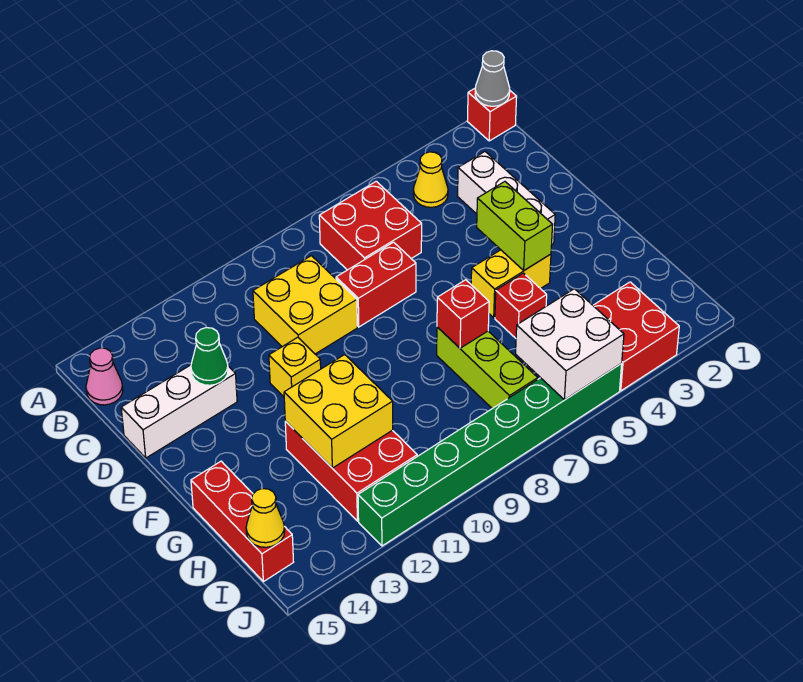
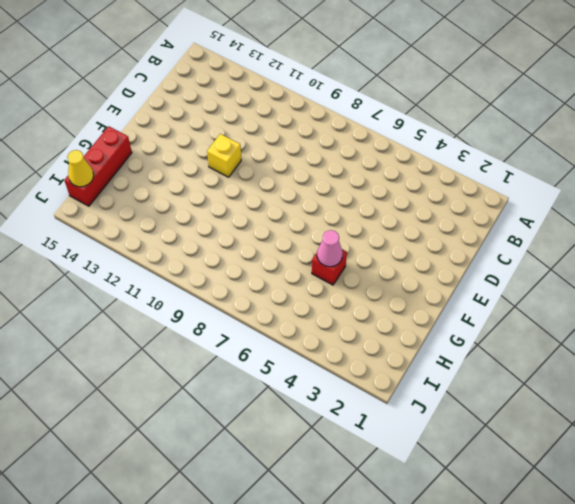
pink cone G5 level 2 -> pink cone B15 level 1
none -> red brick A1 level 1
none -> yellow cone B4 level 1
none -> red brick B6:C7 level 1

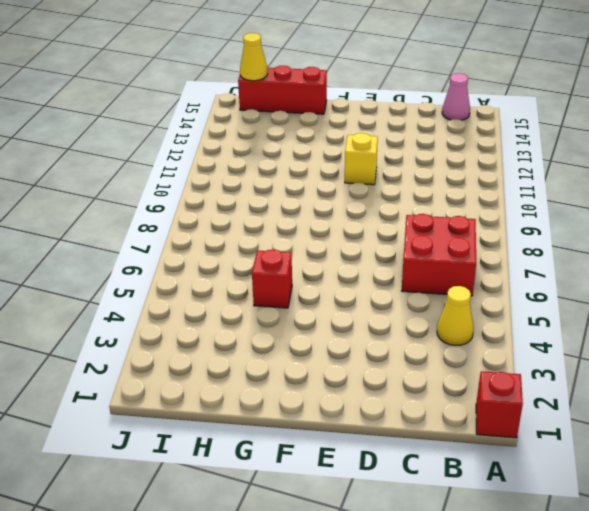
none -> white brick C3:E3 level 1
none -> yellow brick C9:D10 level 1
none -> red brick D7:D8 level 1

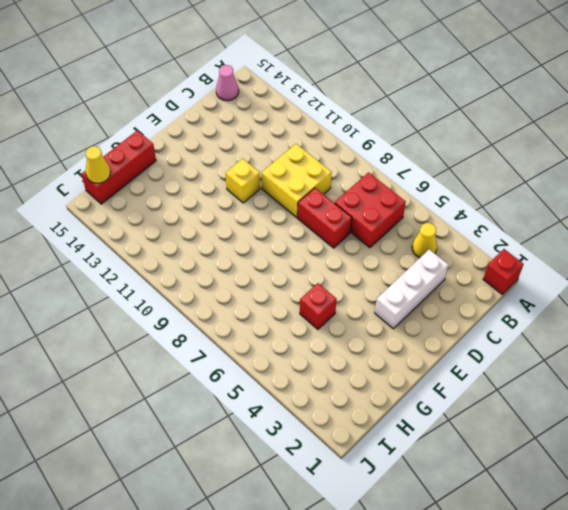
none -> white brick D13:D15 level 1
none -> yellow brick F4:F5 level 1
none -> lime brick G7:I7 level 1

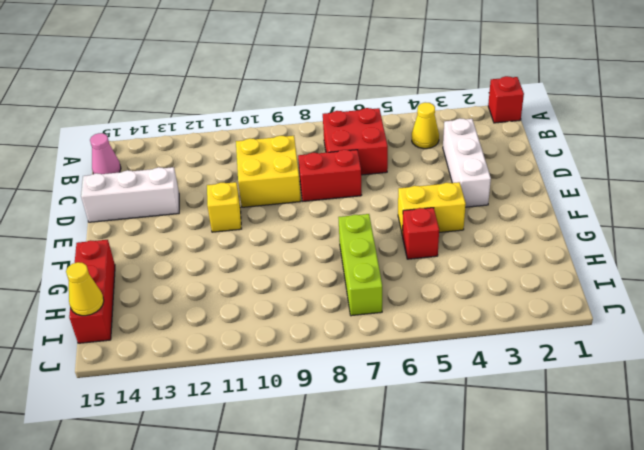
none -> red brick G11:I12 level 1
none -> red brick I3:J4 level 1
none -> green brick J5:J12 level 1

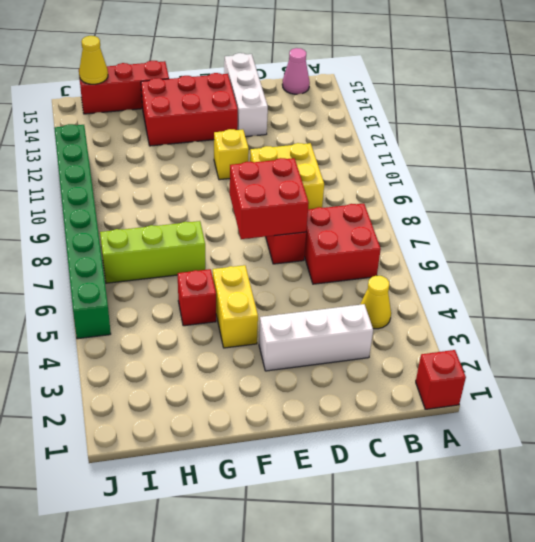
red brick D7:E8 level 2 -> red brick I3:J4 level 1
red brick E13:G14 level 1 -> red brick G11:I12 level 1
none -> grey cone A1 level 2
none -> green cone D13 level 2
none -> lime brick E4:F4 level 2

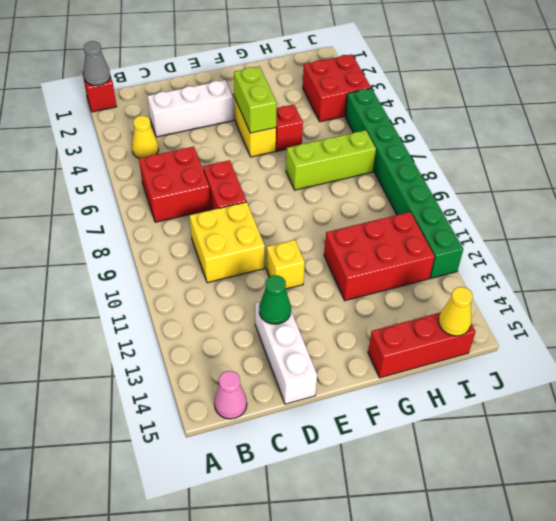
lime brick F4:F5 level 2 -> lime brick E4:F4 level 2
none -> red brick G7 level 2
none -> yellow brick G11:H12 level 2
none -> white brick I5:J6 level 2

